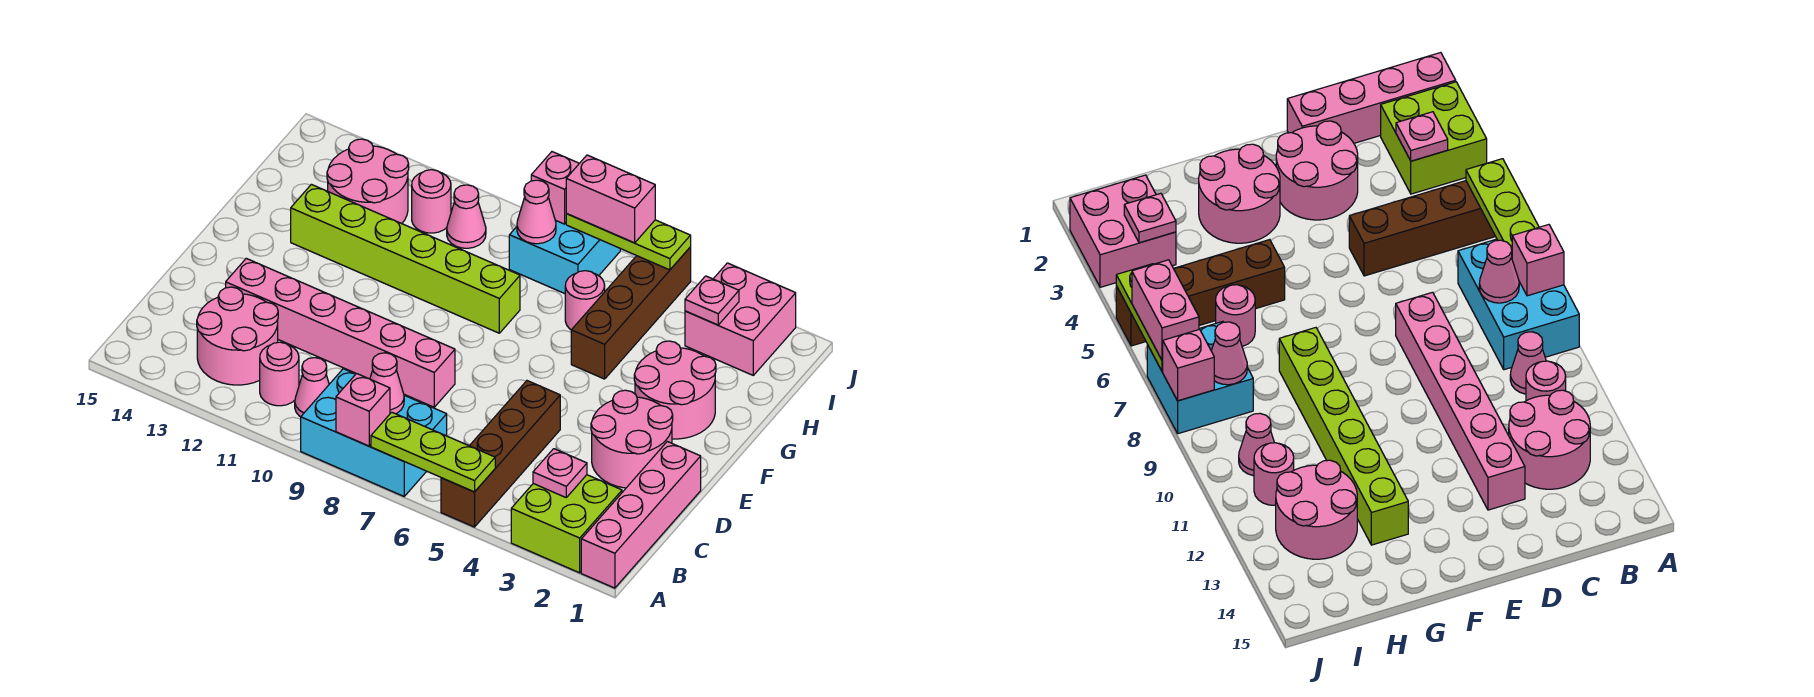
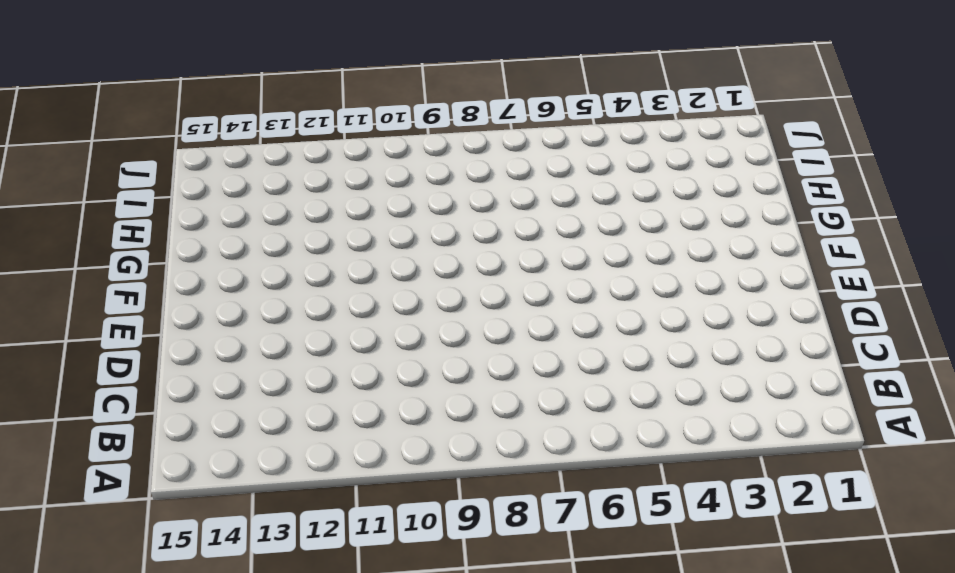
none -> pink brick A1:D1 level 1
none -> lime brick A2:B3 level 1
none -> brown brick A5:D5 level 1

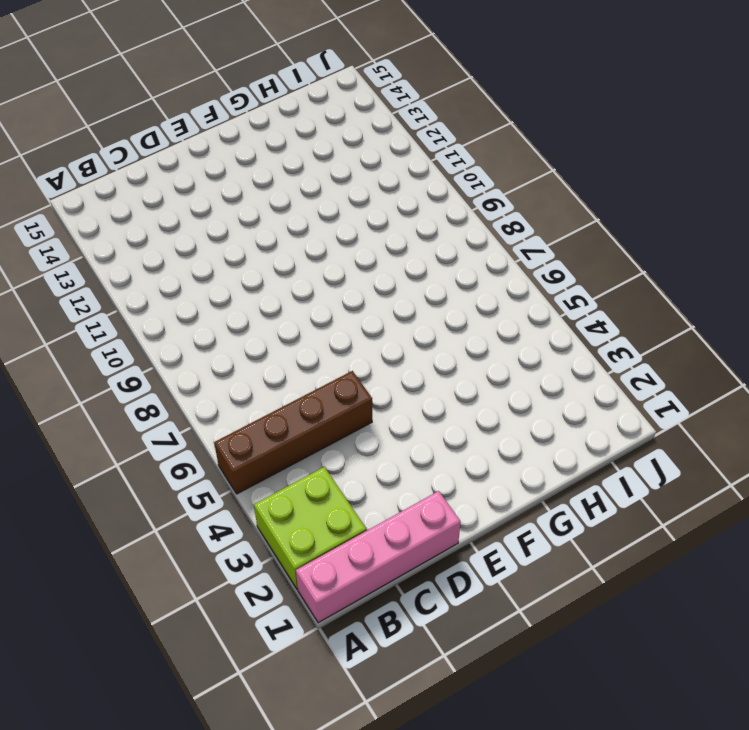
none -> cyan brick A7:B9 level 1
none -> pink cone B10 level 1
none -> pink round brick B11 level 1

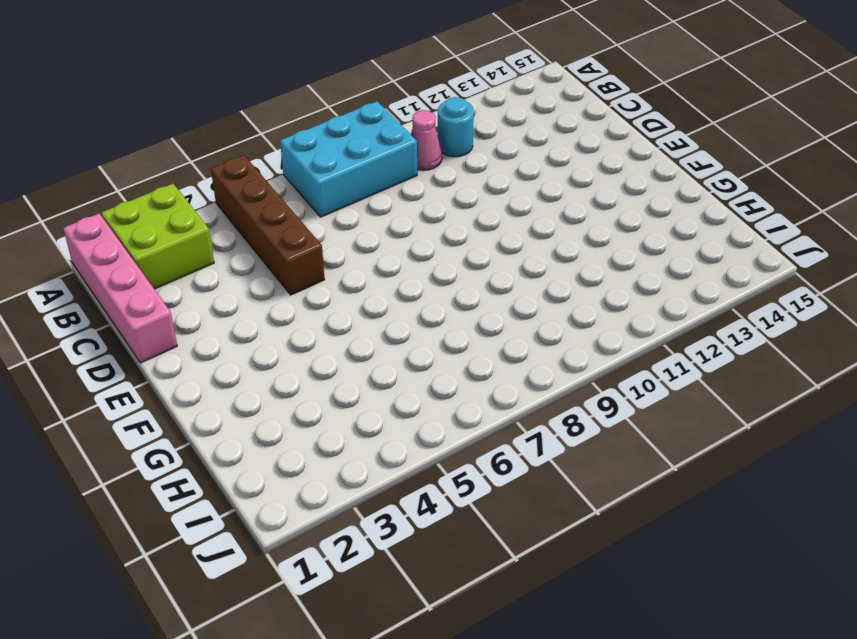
cyan round brick B11 level 1 -> pink round brick B11 level 1
none -> pink round brick B12:C13 level 1
none -> pink round brick D2:E3 level 1
none -> pink brick D8:D13 level 1

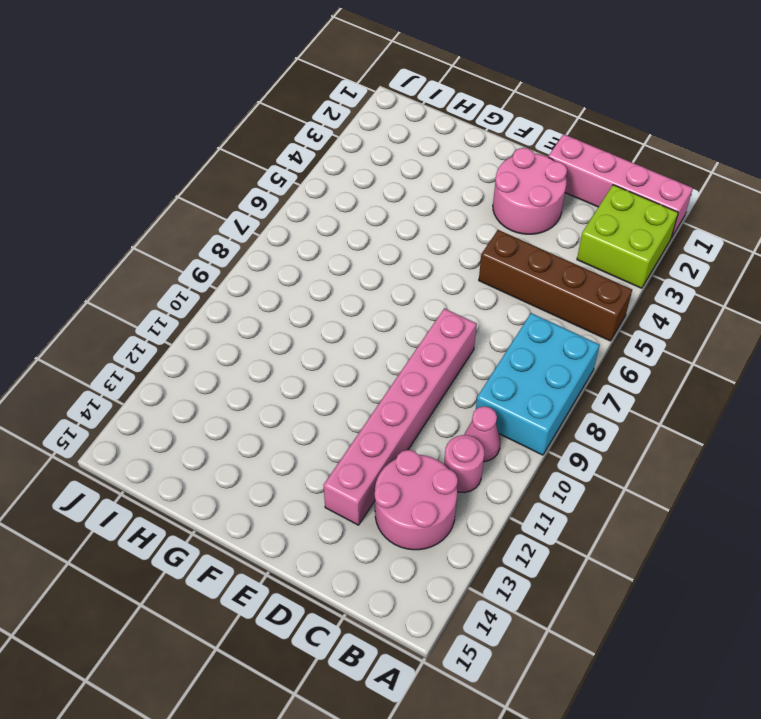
none -> pink round brick F2:G3 level 1
none -> brown brick G5:J5 level 1
none -> lime brick G8:G13 level 1

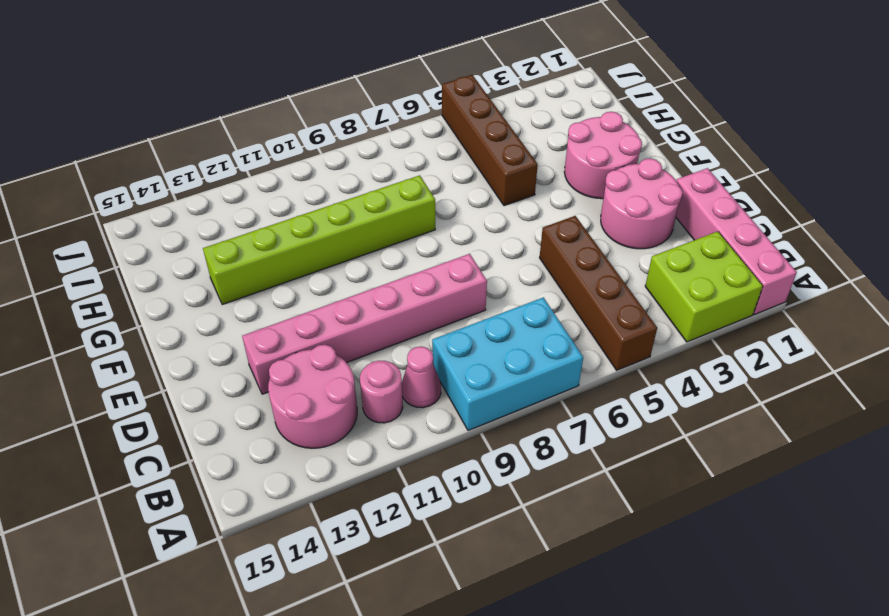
none -> pink round brick H6 level 1
none -> pink round brick H12:I13 level 1
none -> pink brick I2:J3 level 1

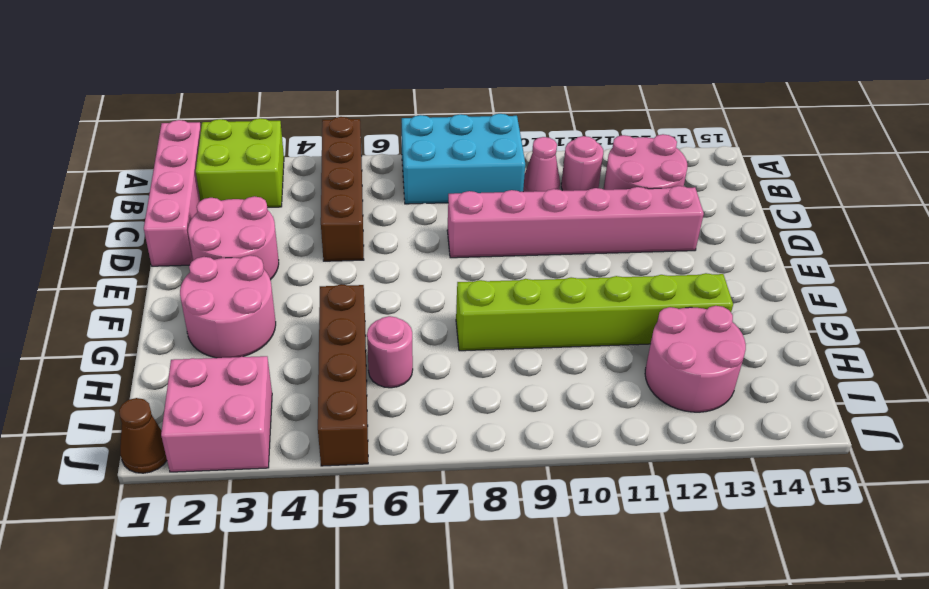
brown cone J1 level 1 -> none
none -> cyan brick I7:J8 level 1
none -> pink cone I10 level 1
none -> pink round brick I11 level 1

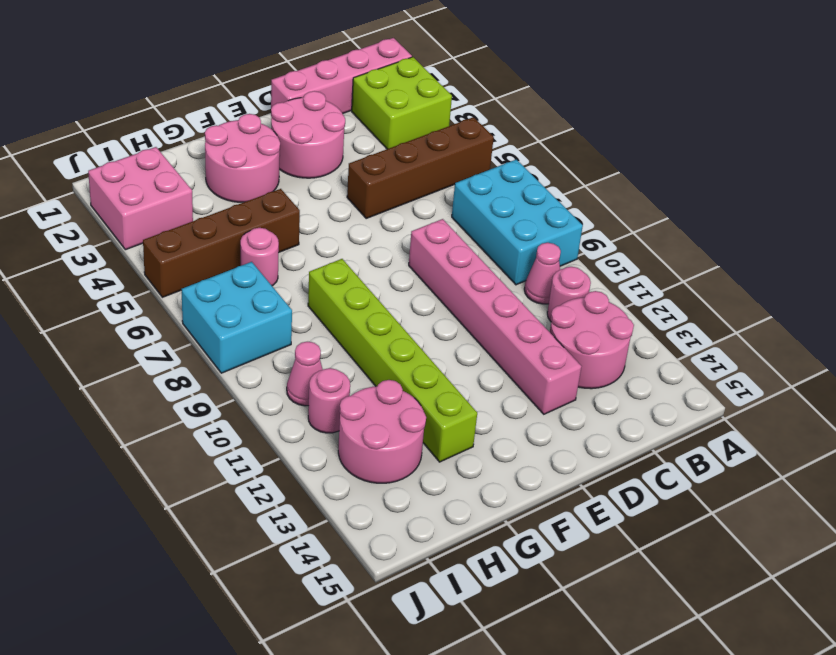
none -> lime plate A5:A7 level 2
none -> pink brick A8 level 2
none -> pink plate B3 level 2

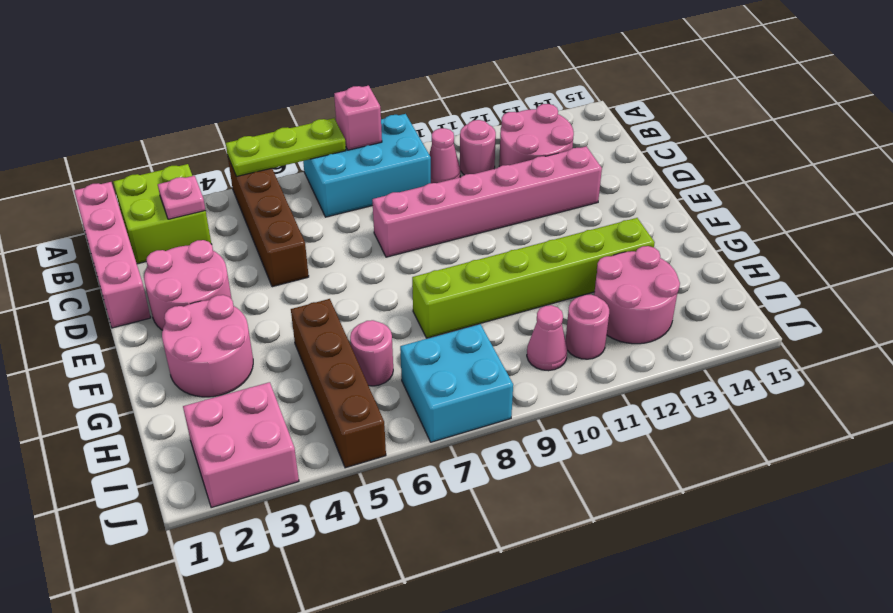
none -> pink cone B8 level 2
none -> pink plate I3 level 2
none -> pink cone I8 level 2

